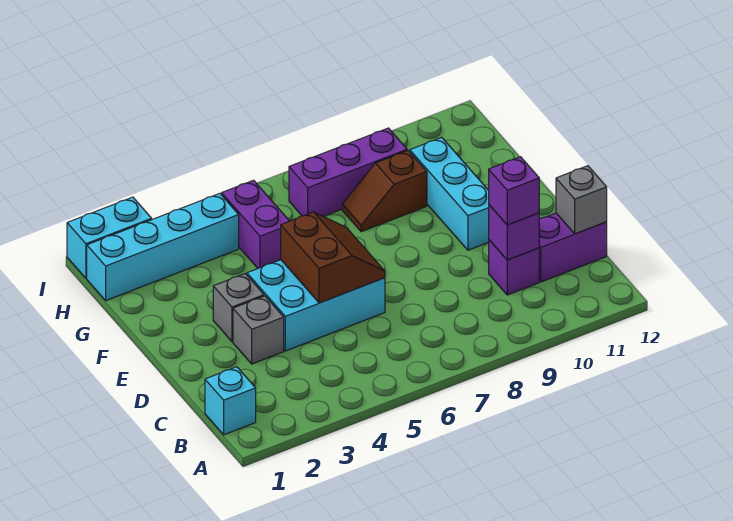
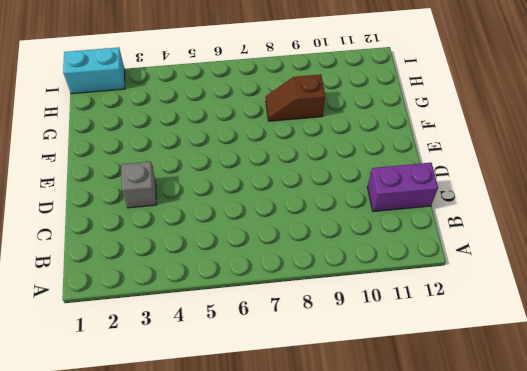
none -> cyan brick B1 level 1
none -> purple brick C10 level 1
none -> cyan brick D4:E6 level 1

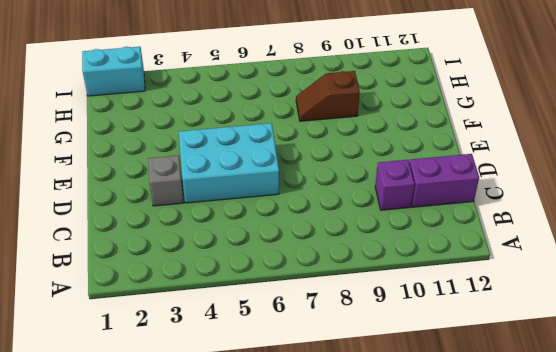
none -> cyan brick B1 level 1
none -> grey brick E3 level 1
none -> cyan brick E10:G10 level 1

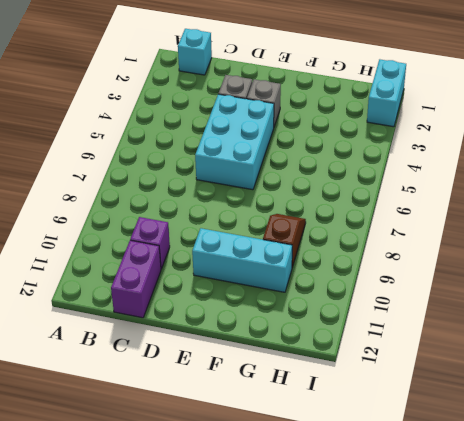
none -> purple brick G5:H5 level 1
none -> cyan brick H1:H4 level 1
none -> purple brick H7:H9 level 1

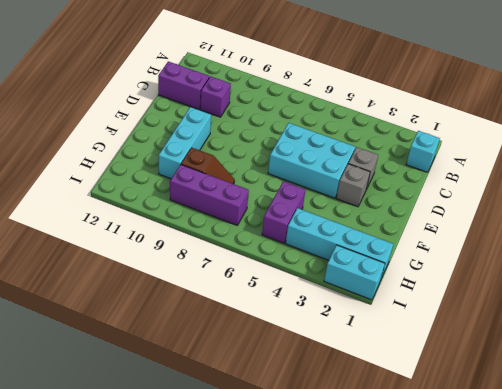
none -> purple brick C10 level 2
none -> grey brick C12 level 2
none -> brown slope D5:E6 level 2 top 5

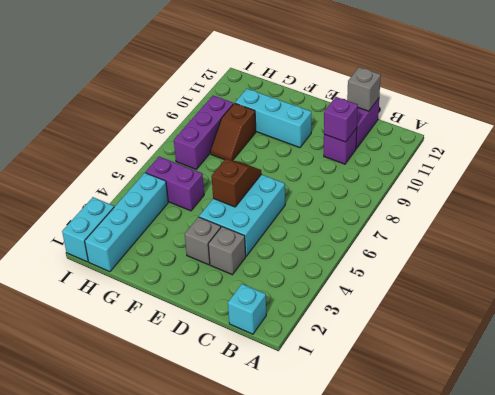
brown slope E5:E6 level 2 top 5 -> brown slope D5:E6 level 2 top 5
none -> purple brick C10 level 3

